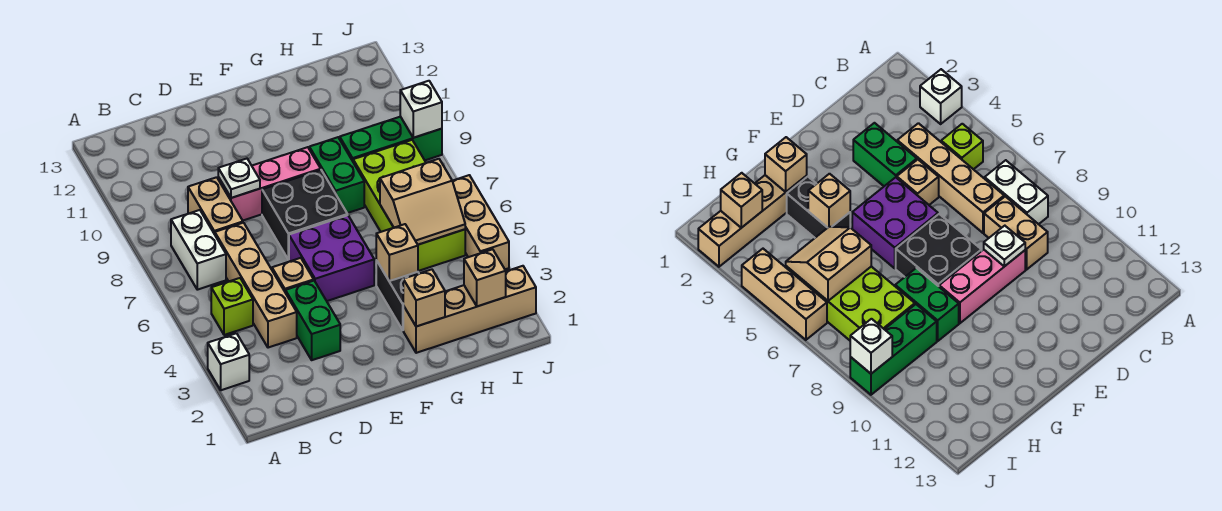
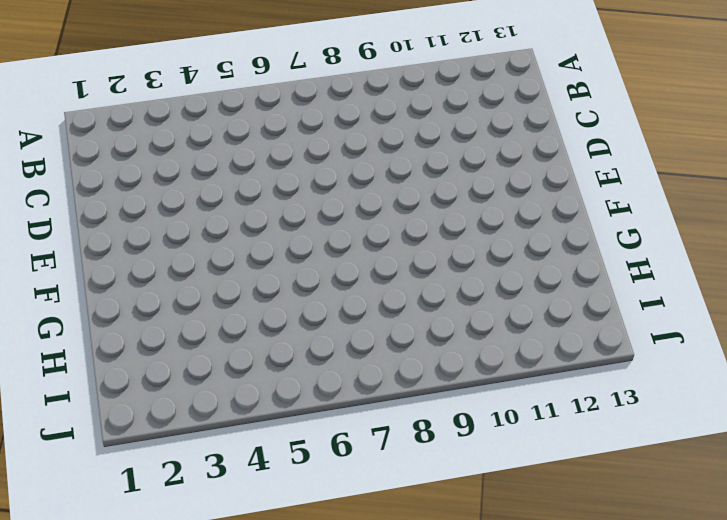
none -> white brick A3 level 1
none -> lime brick B5 level 1
none -> white brick B7:B8 level 1

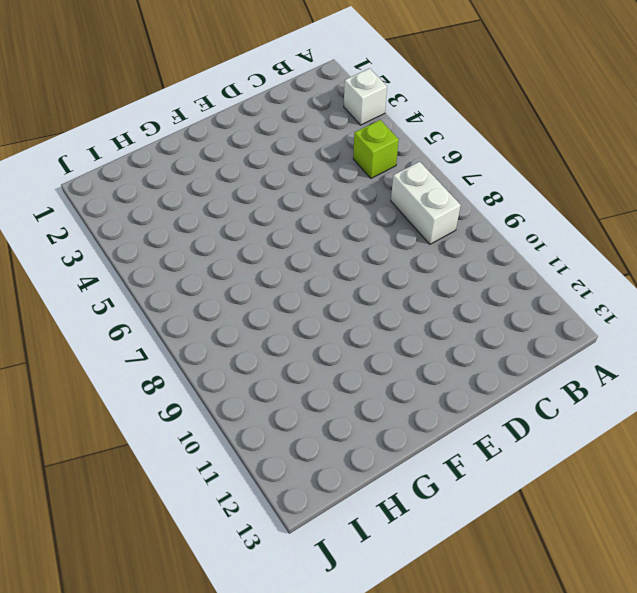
none -> tan brick C4:C7 level 1
none -> tan brick C8:C9 level 1
none -> green brick D3:D4 level 1

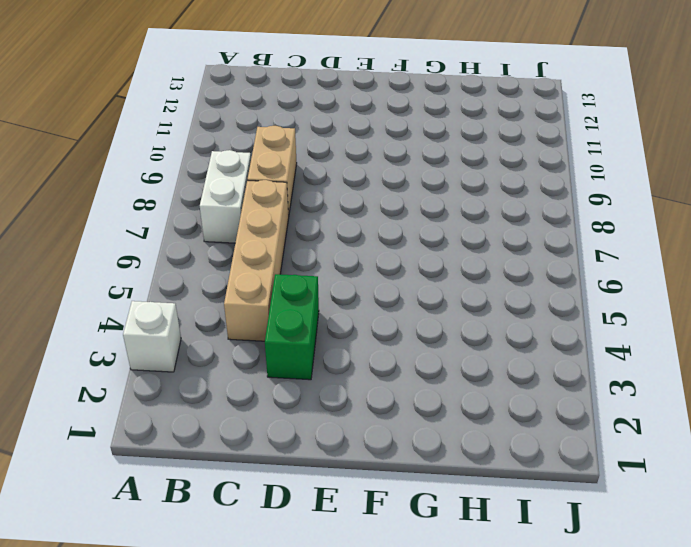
none -> lime brick B5 level 1
none -> tan brick D5 level 1
none -> pink brick D9:F9 level 1

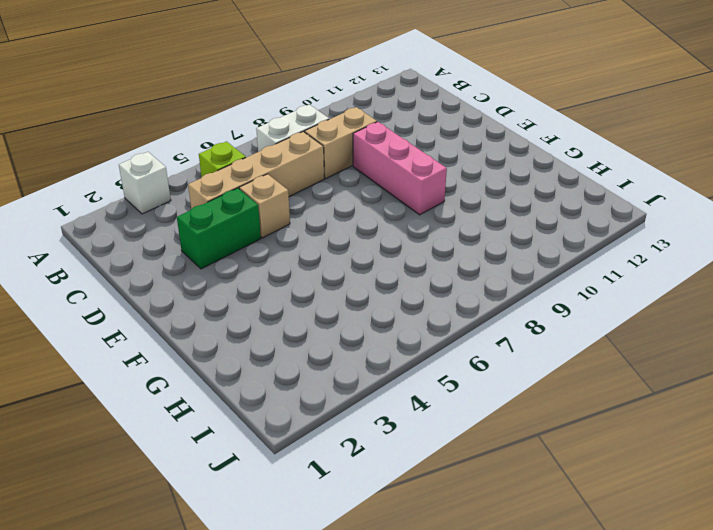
none -> purple brick E5:F6 level 1
none -> black brick E7:F8 level 1
none -> tan brick G2:J2 level 1

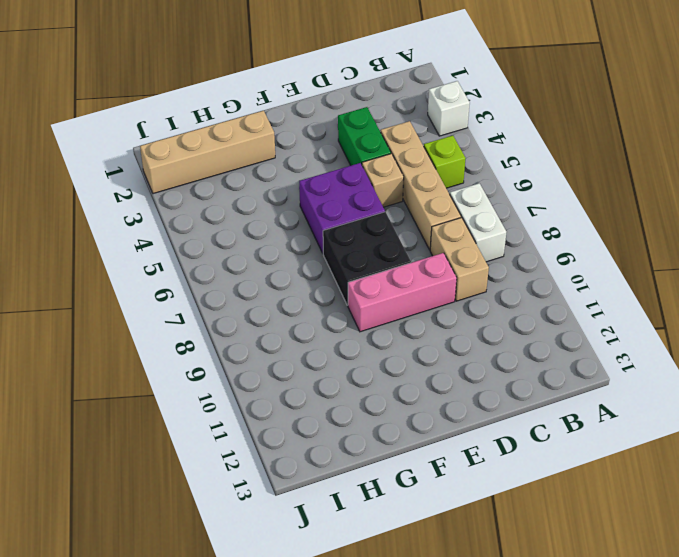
none -> black brick G3:G4 level 1
none -> green brick G8:G9 level 1
none -> lime brick H5:I8 level 1

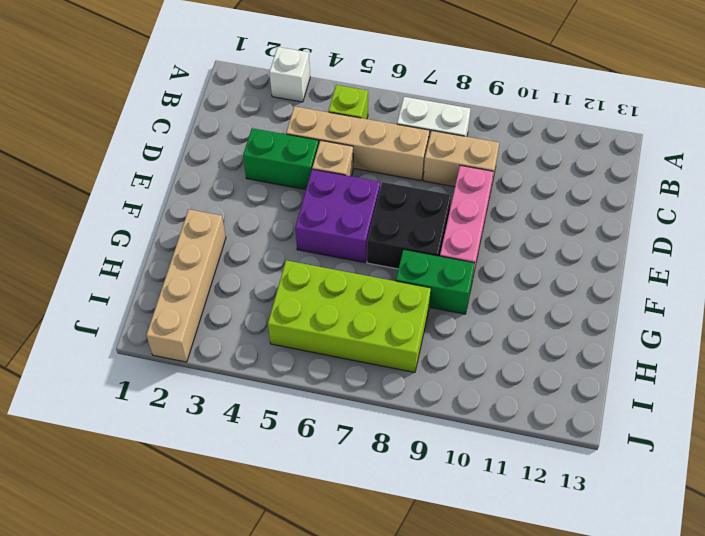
none -> black brick G3:G4 level 1
none -> green brick H9:J9 level 1
none -> tan brick J4:J6 level 1

